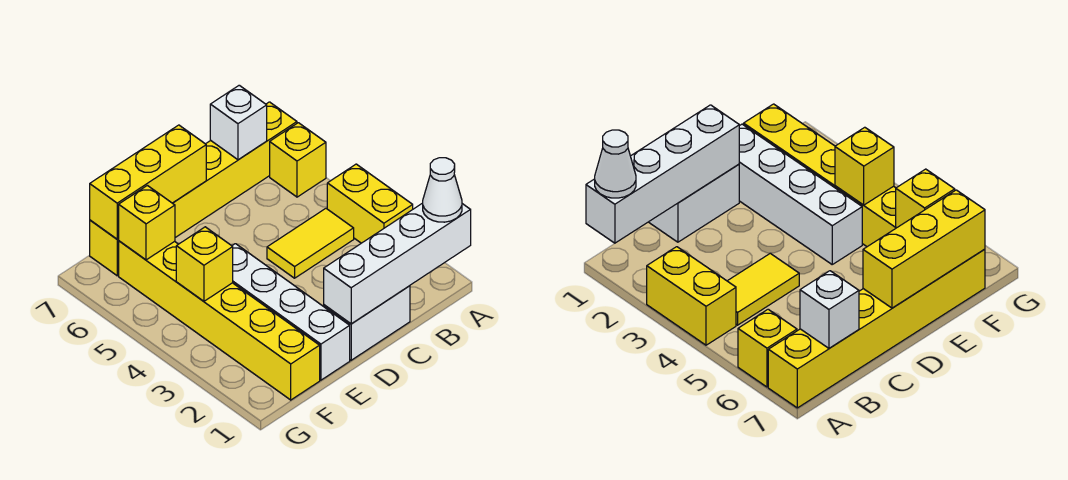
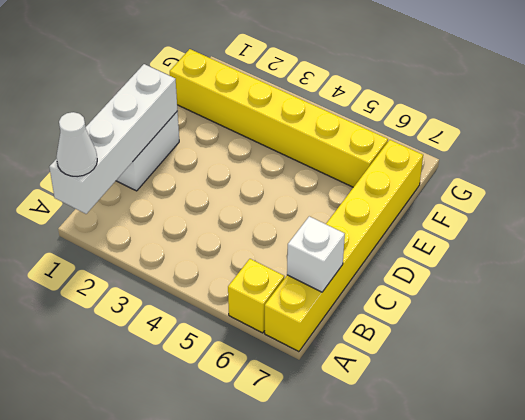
none -> yellow brick A3:A4 level 1
none -> yellow tile B4:C4 level 1
none -> white brick E1:E4 level 1

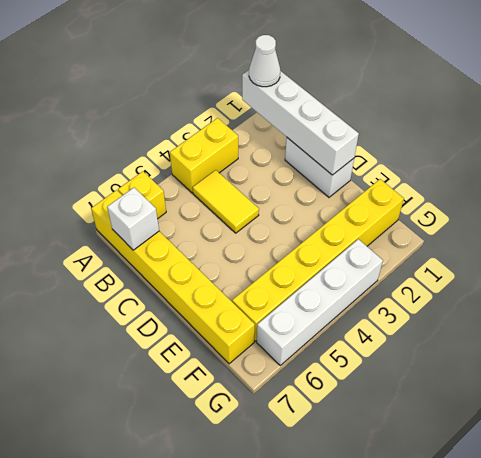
white brick G3:G6 level 1 -> white brick E1:E4 level 1
none -> yellow brick D7:F7 level 2
none -> yellow brick F4 level 2
none -> yellow brick F6 level 2

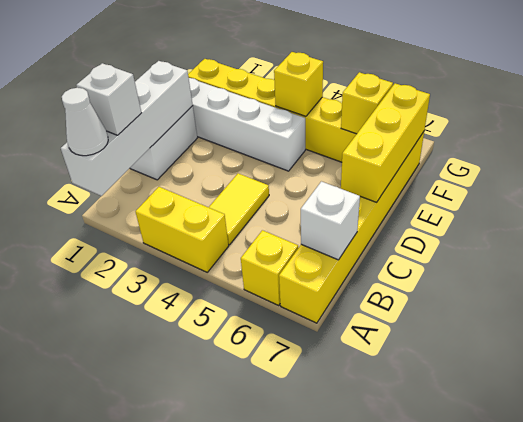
white brick B1 level 3 -> none

